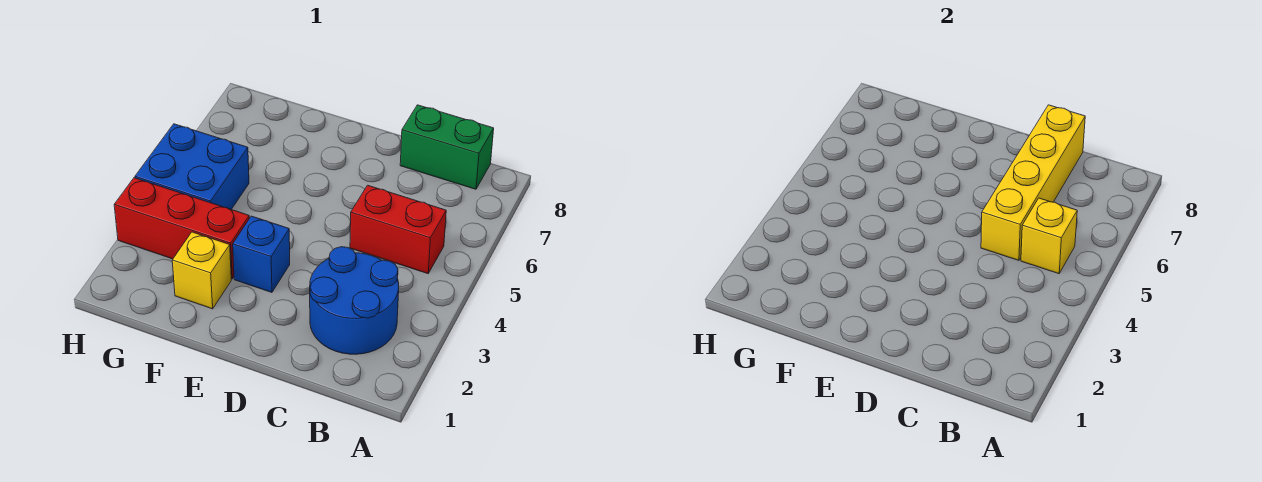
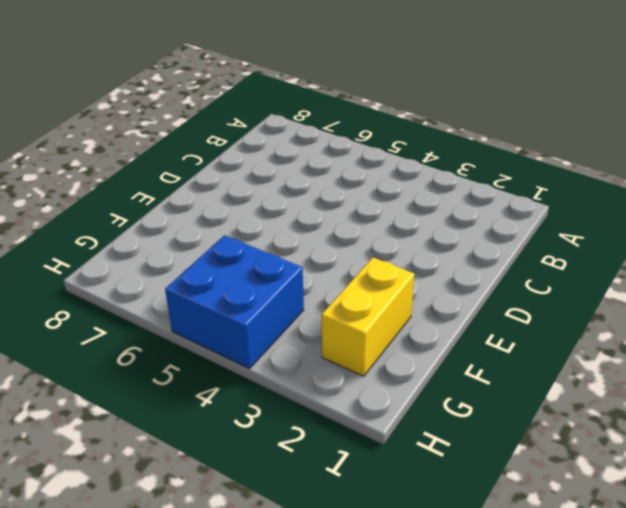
yellow brick F2:G2 level 1 -> yellow brick F2 level 1
none -> blue round brick B2:C3 level 1
none -> red brick B5:C5 level 1

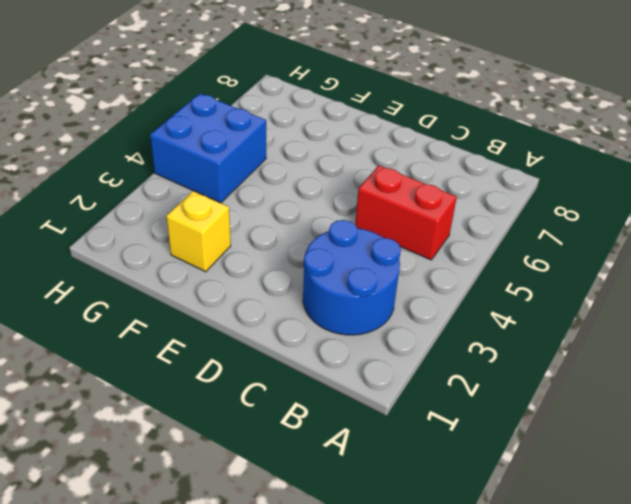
none -> green brick B8:C8 level 1
none -> blue brick E3 level 1

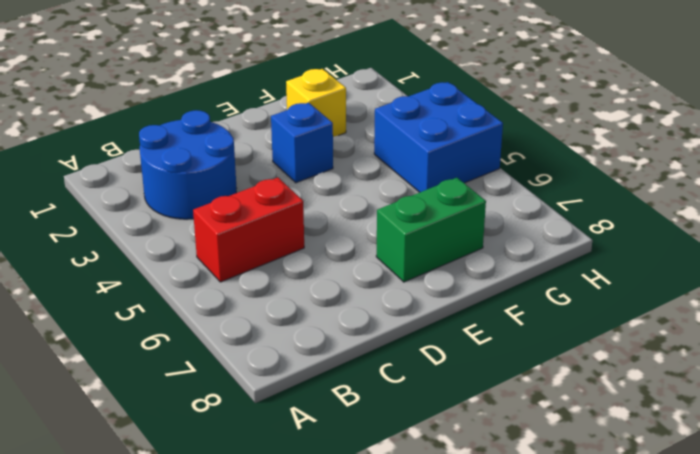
green brick E7:F7 level 1 -> green brick B8:C8 level 1
none -> red brick F3:H3 level 1
none -> yellow brick B5 level 2

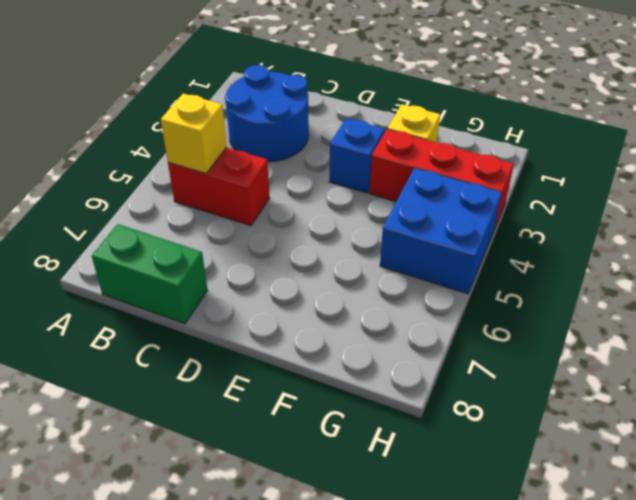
none -> yellow brick C5:C8 level 2

